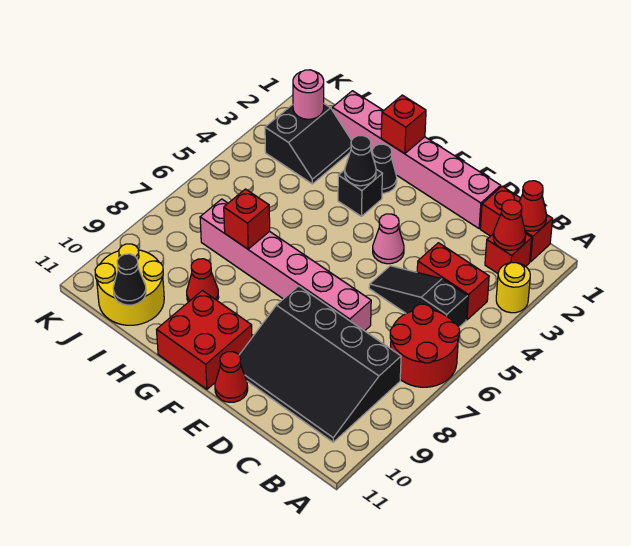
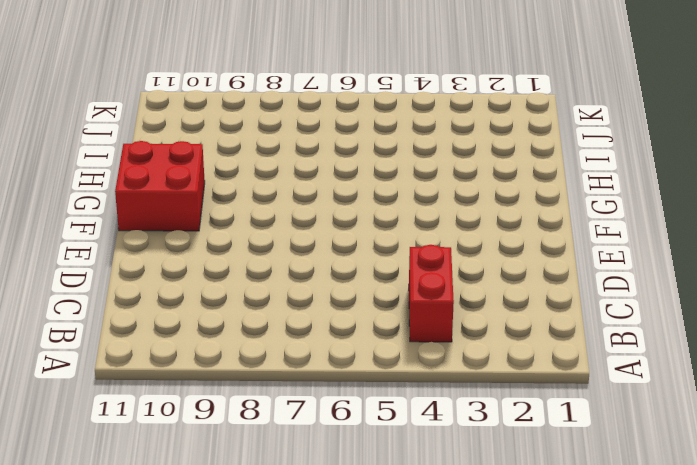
none -> yellow round brick A3 level 1
none -> red round brick A6:B7 level 1
none -> red brick B1:C1 level 1

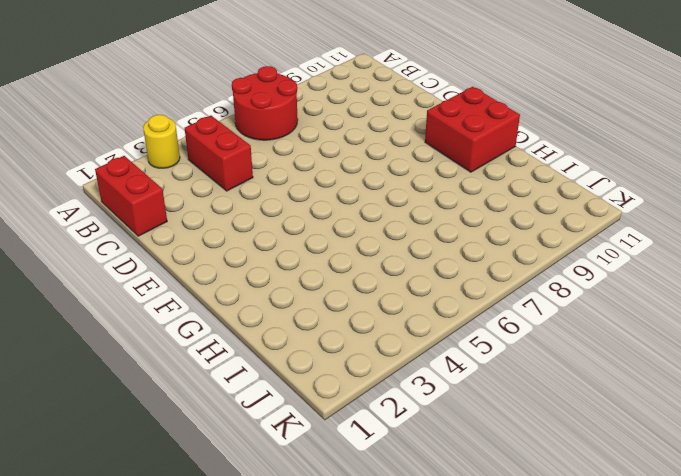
none -> red brick B2 level 1
none -> black slope B5:D5 level 1 top B
none -> black slope B8:E10 level 1 top 8

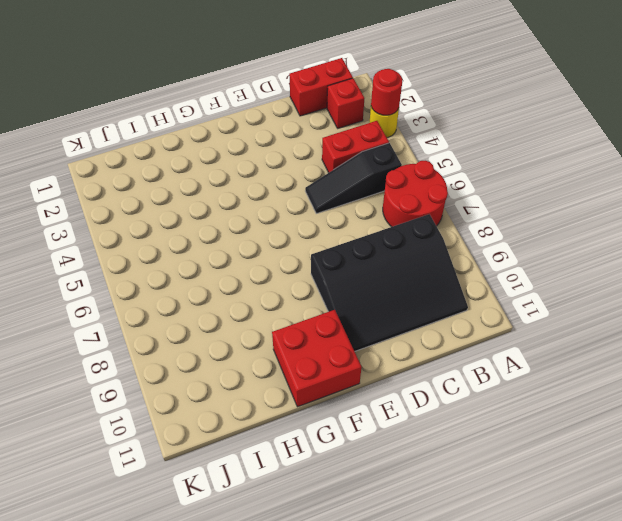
red round brick A3 level 2 -> none
none -> pink brick D1:I1 level 1
none -> pink brick D7:I7 level 1
none -> pink cone E4 level 1

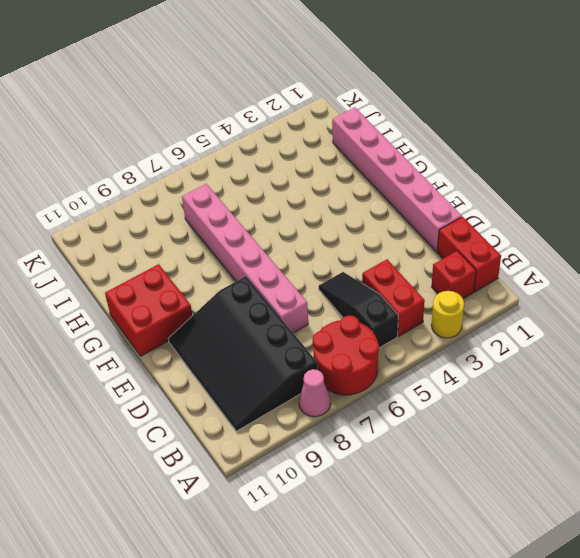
pink cone A8 level 1 -> pink cone E4 level 1
none -> red cone E11 level 1
none -> black cone G2 level 1
none -> black brick G3 level 1

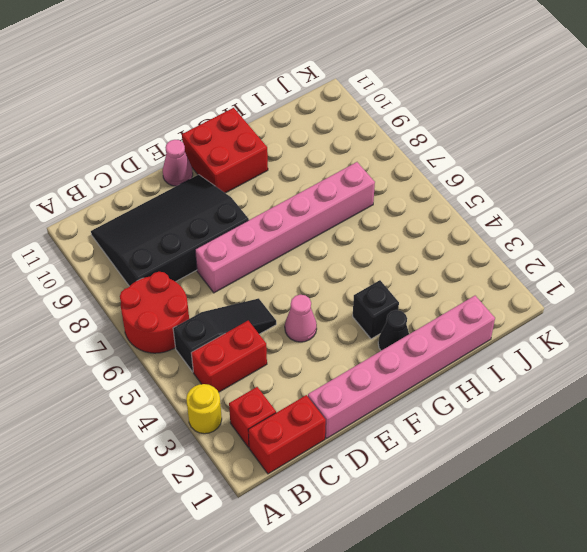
pink cone E11 level 1 -> red cone E11 level 1
none -> red cone H9 level 1
none -> black slope I2:J3 level 1 top J
none -> yellow round brick I10:J11 level 1

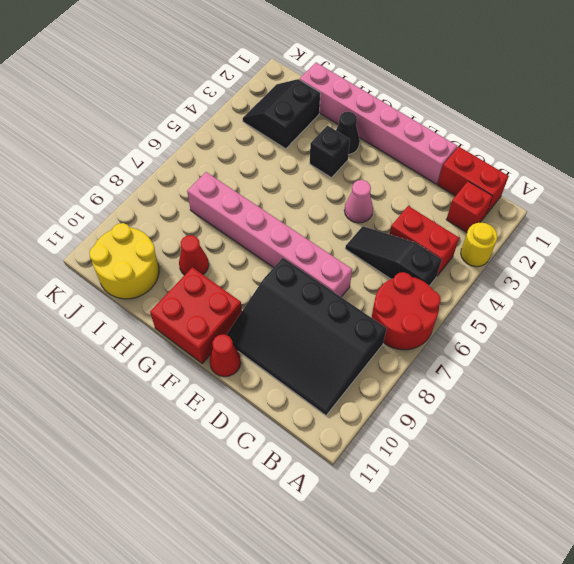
black slope I2:J3 level 1 top I -> black slope I2:J3 level 1 top J
none -> red cone B1 level 2
none -> red cone B2 level 2
none -> red brick G1 level 2

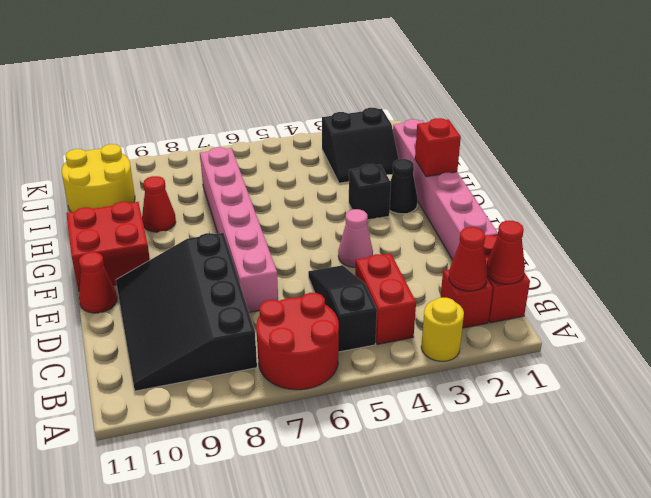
none -> black cone G3 level 2
none -> red brick H7 level 2
none -> black cone I11 level 2

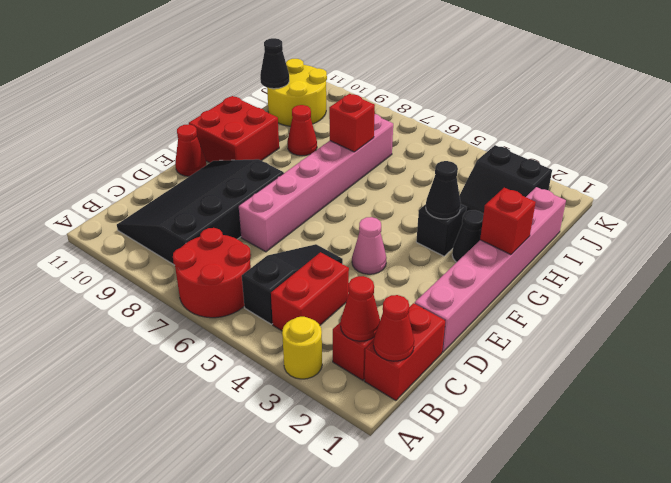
none -> pink round brick J2 level 2

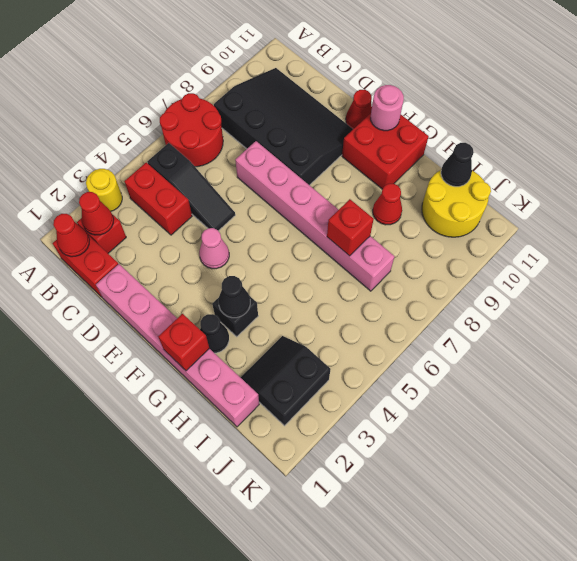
pink round brick F11 level 2 -> pink round brick J2 level 2

